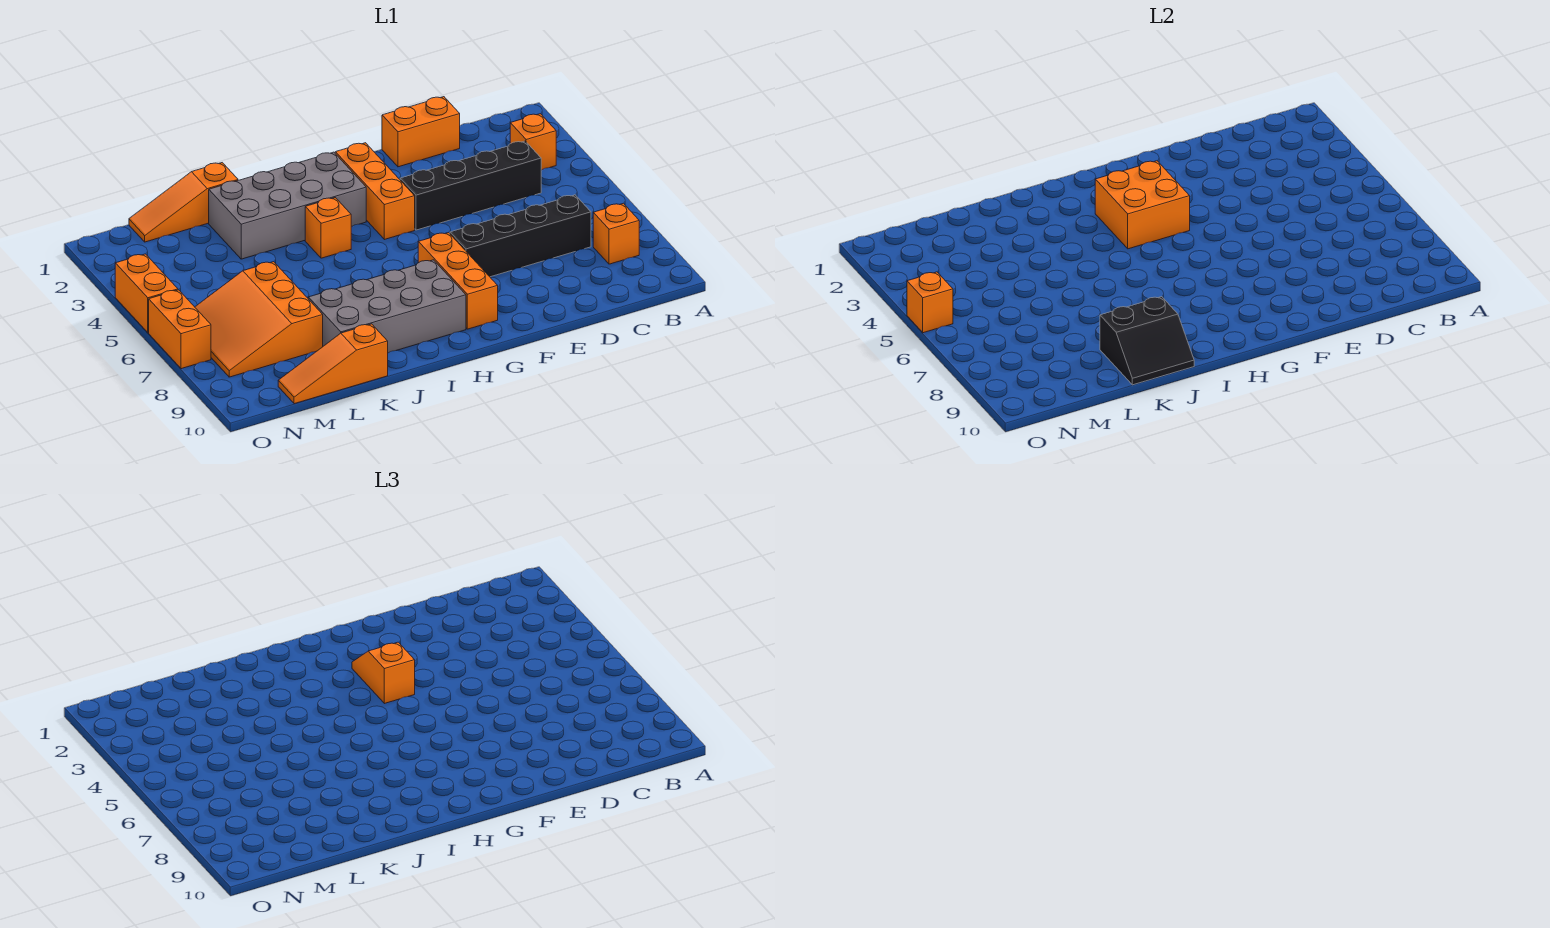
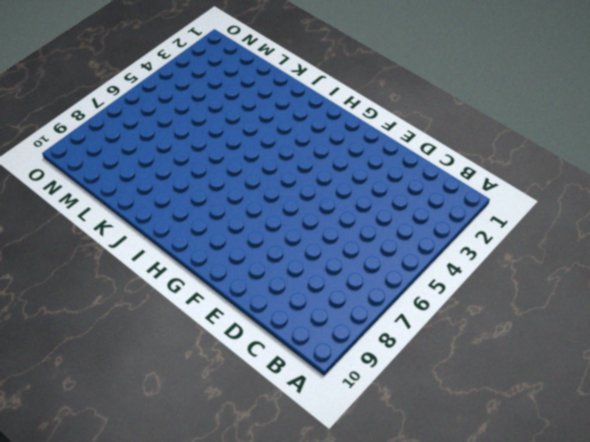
none -> orange brick B3 level 1
none -> orange brick B8 level 1
none -> black brick C4:F4 level 1

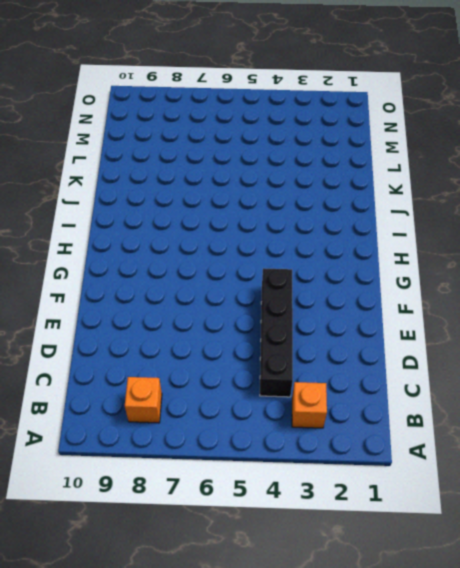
none -> black brick C7:F7 level 1
none -> orange brick D1:E1 level 1
none -> orange brick G2:G4 level 1

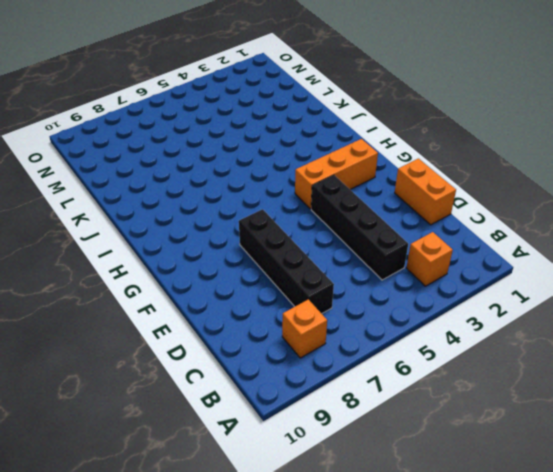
none -> orange brick G7:G9 level 1
none -> grey brick H2:K3 level 1
none -> grey brick H8:K9 level 1

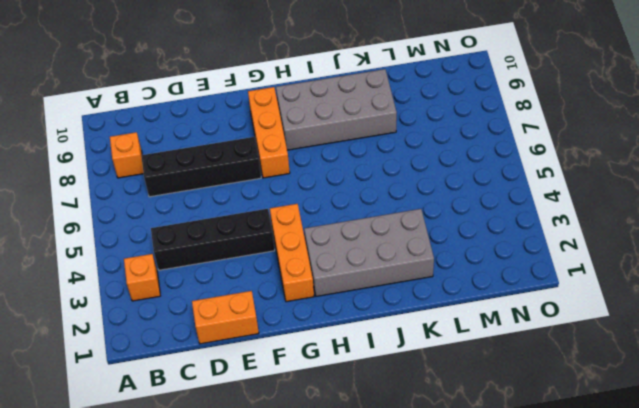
none -> orange brick I4 level 1
none -> orange slope K1:M1 level 1 top K
none -> orange slope K10:M10 level 1 top K

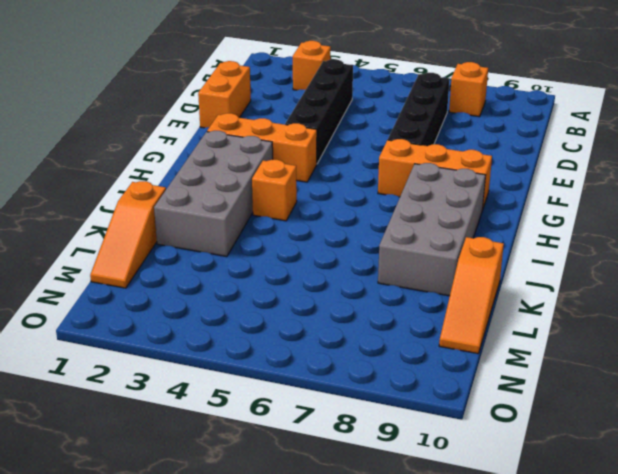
none -> orange slope L6:N8 level 1 top L
none -> orange brick O4:O5 level 1
none -> orange brick O6:O7 level 1

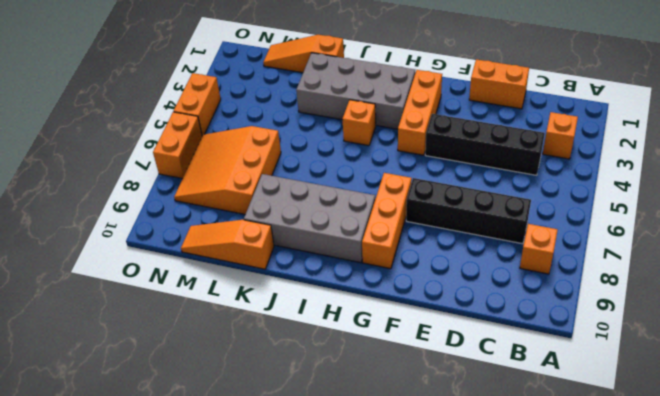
none -> orange brick G3:H4 level 2
none -> black slope J9:K10 level 2 top 9
none -> orange brick O5 level 2

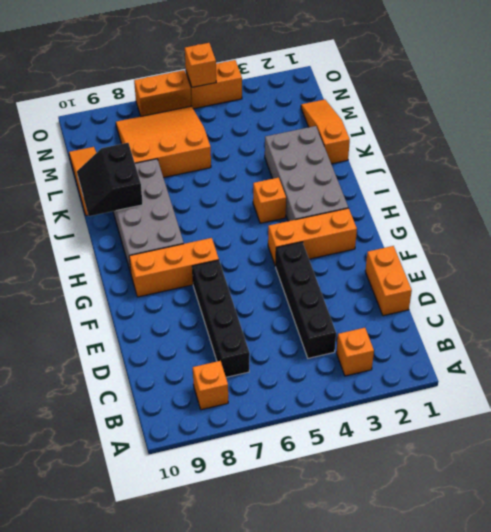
none -> orange brick G3:H4 level 2
none -> orange slope G3:G4 level 3 top 4

